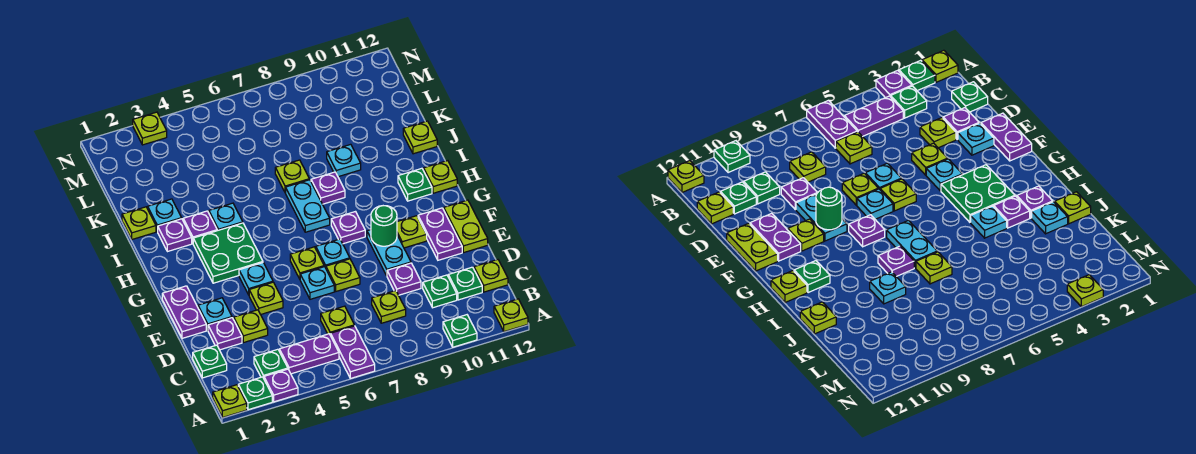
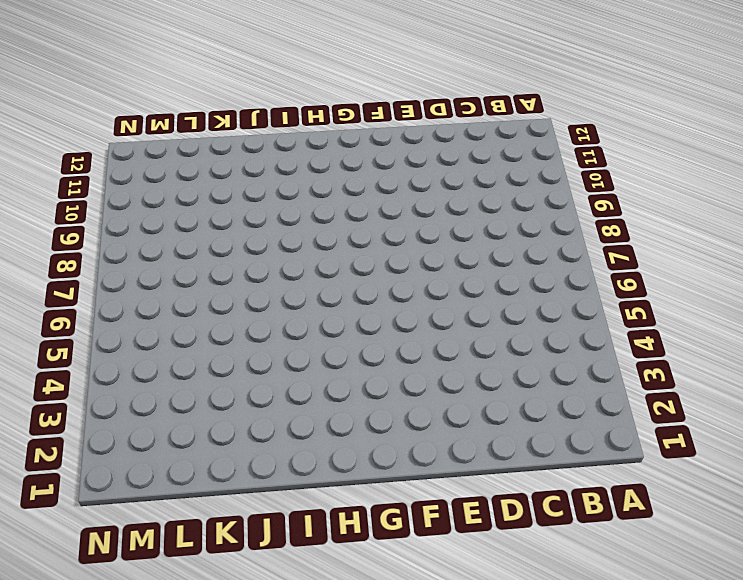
none -> lime plate A1 level 1
none -> green plate A2 level 1
none -> purple plate A3 level 1
none -> purple plate A6:B6 level 1

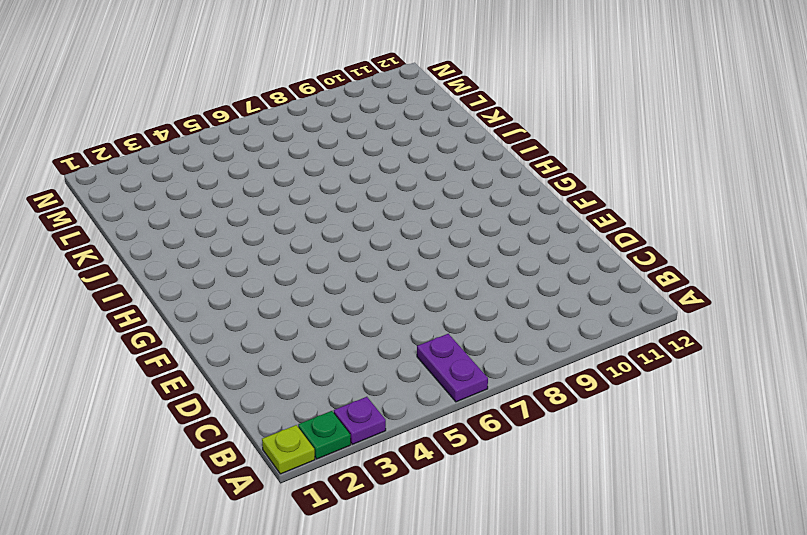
none -> green plate A10 level 1
none -> lime plate A12 level 1
none -> green plate B3 level 1
none -> purple plate B4:B5 level 1

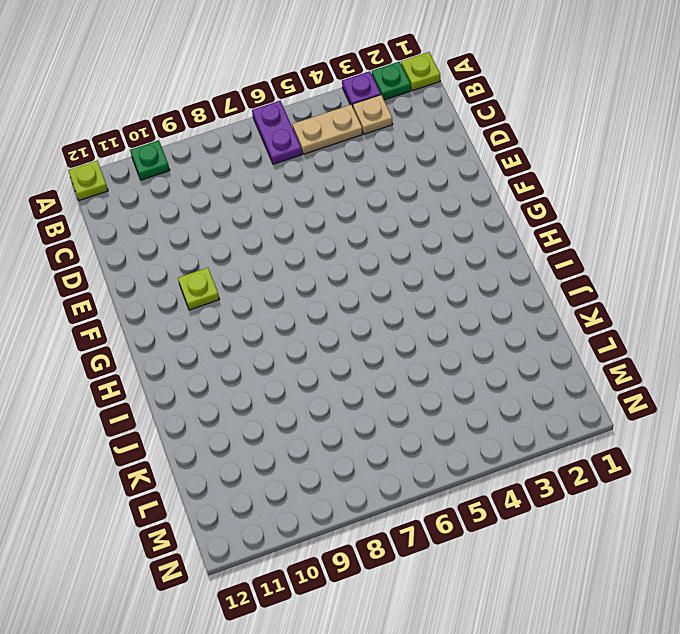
tan plate B3 level 1 -> green plate B3 level 1
tan plate B4:B5 level 1 -> purple plate B4:B5 level 1
none -> green plate C1 level 1
none -> lime plate C6 level 1
none -> lime plate C8 level 1
none -> green plate C10 level 1

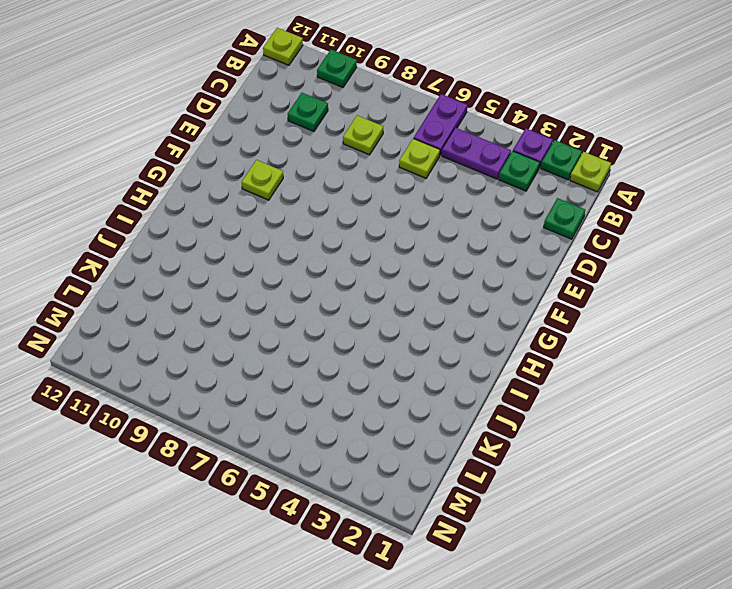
none -> green plate C11 level 1
none -> lime plate C12 level 1
none -> purple plate D2 level 1
none -> lime plate D3 level 1

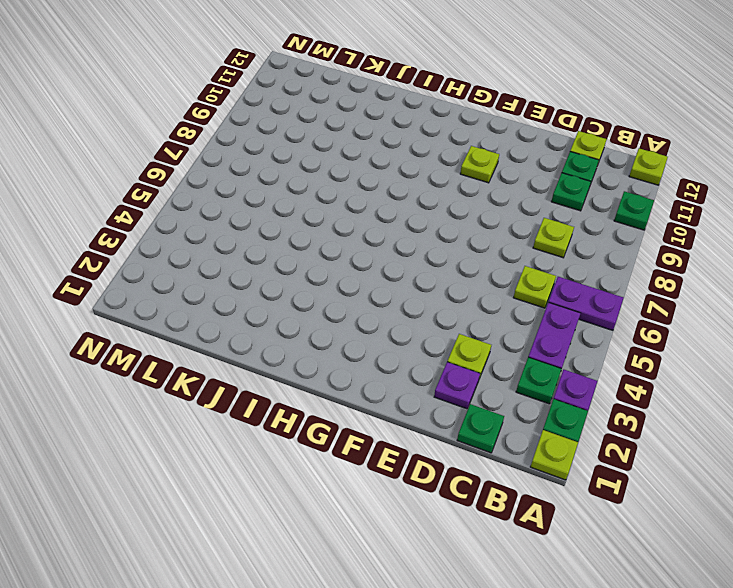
none -> purple plate D9 level 1
none -> purple plate E1:F1 level 1
none -> cyan plate E2 level 1
none -> lime plate E4 level 1

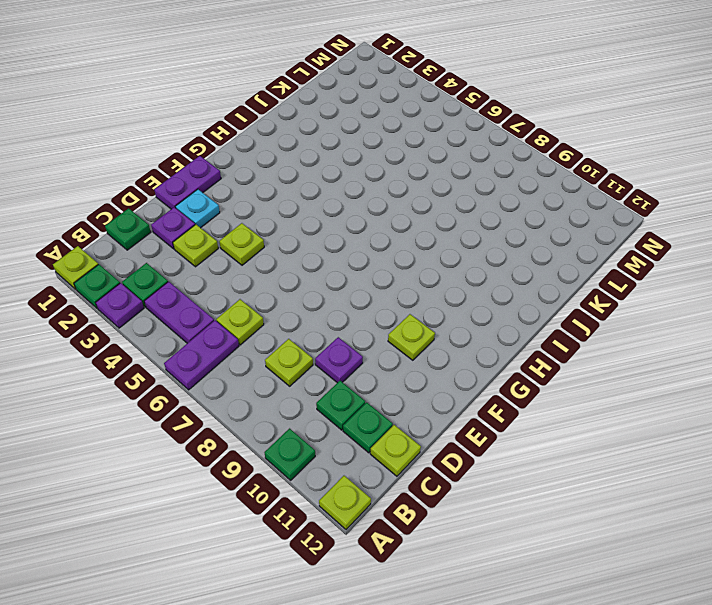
none -> cyan plate E6 level 1
none -> lime plate E7 level 1
none -> cyan plate E9:F9 level 1
none -> purple plate E11:F11 level 1

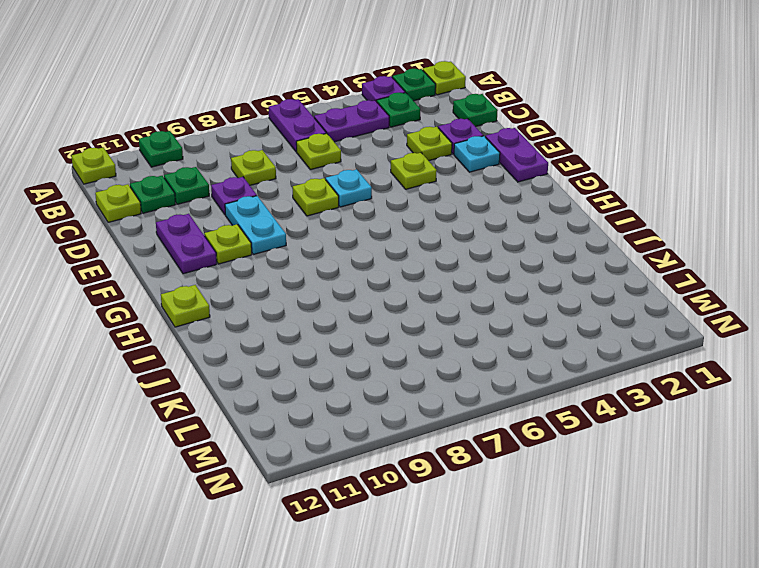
none -> lime plate E12:F12 level 1
none -> cyan plate F4 level 1
none -> lime plate F6 level 1
none -> cyan plate F7 level 1

